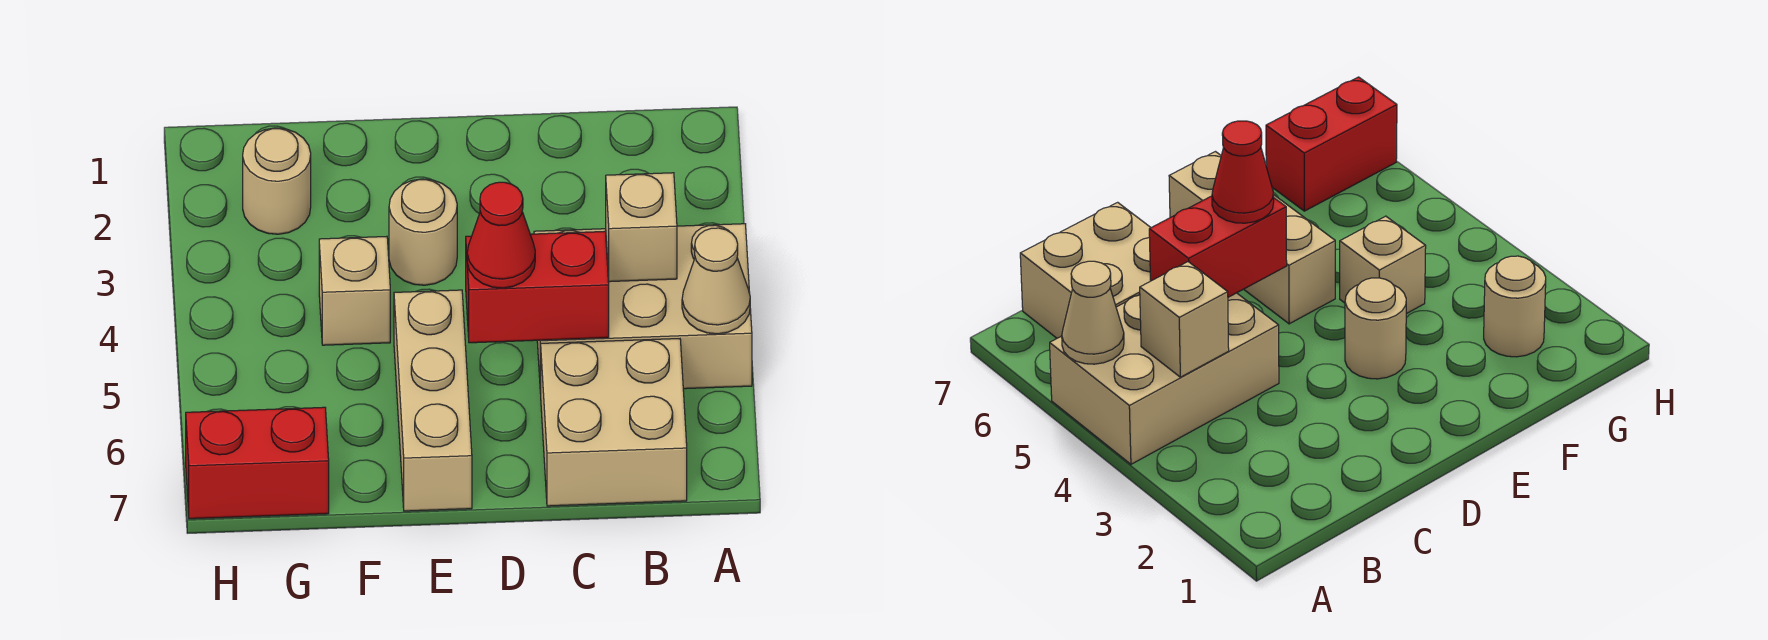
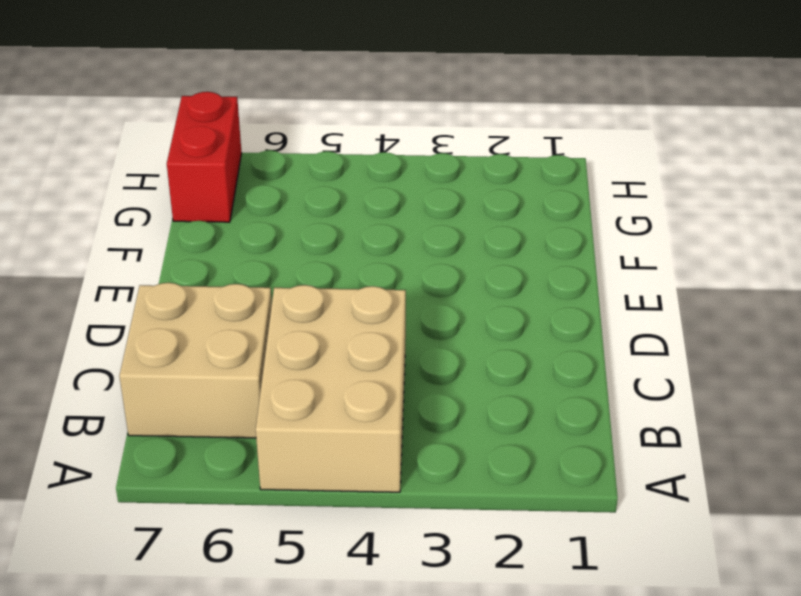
none -> tan round brick E3 level 1
none -> tan brick E5:E7 level 1

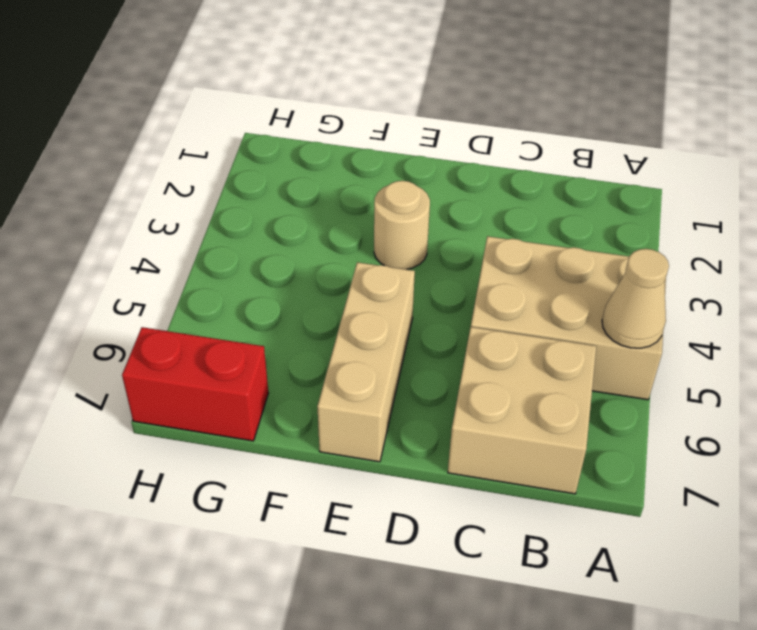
none -> tan brick F4 level 1
none -> tan round brick G2 level 1

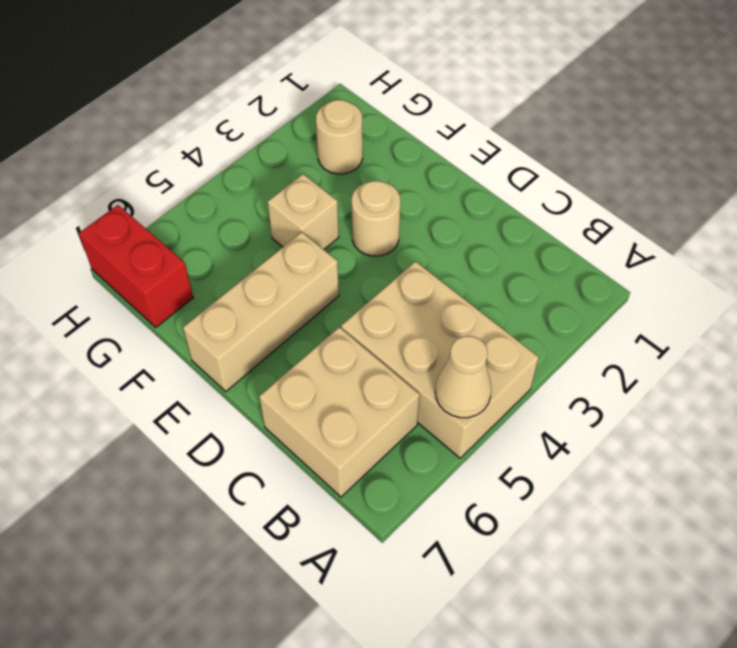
none -> tan brick B4 level 2
none -> red brick C5:D5 level 2

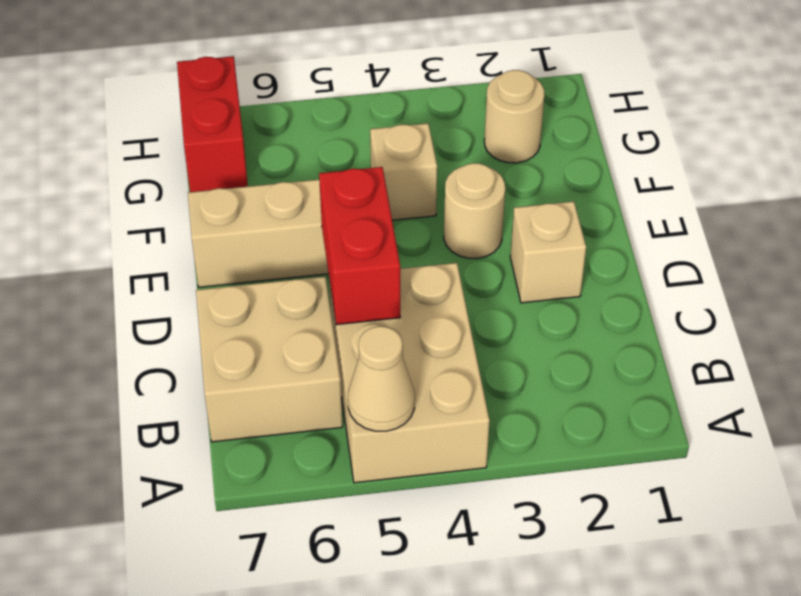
tan brick D2 level 1 -> tan brick B4 level 2
none -> red cone D5 level 3

